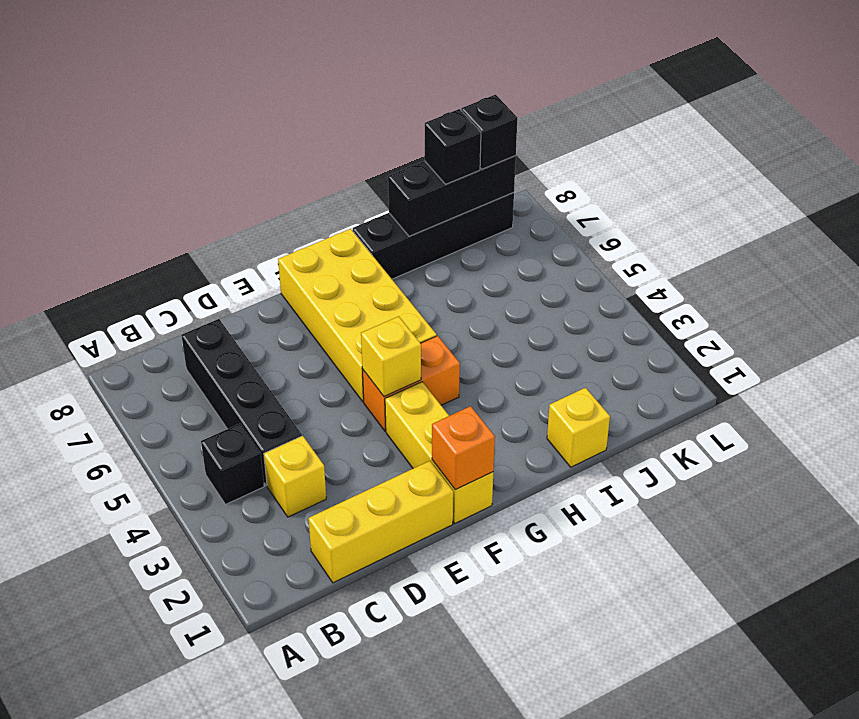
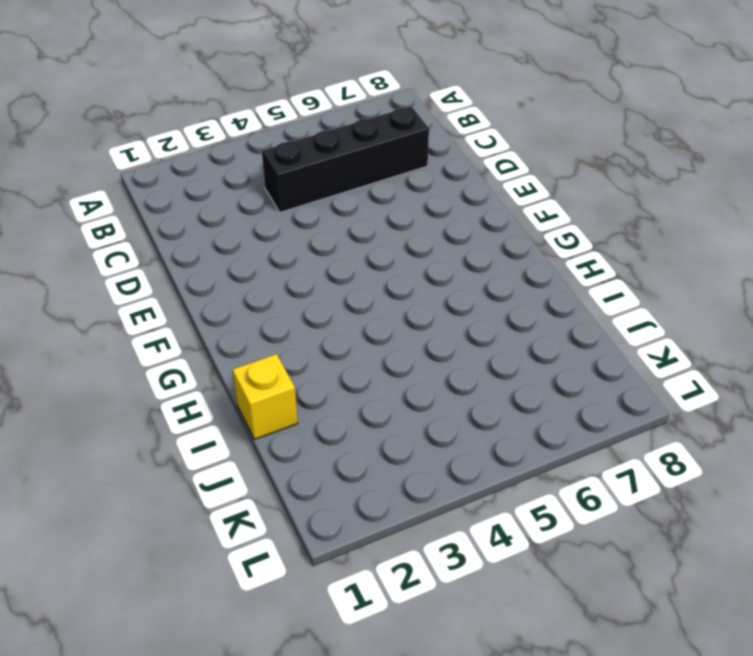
none -> black brick B4 level 1
none -> yellow brick C1:E1 level 1
none -> yellow brick C3 level 1

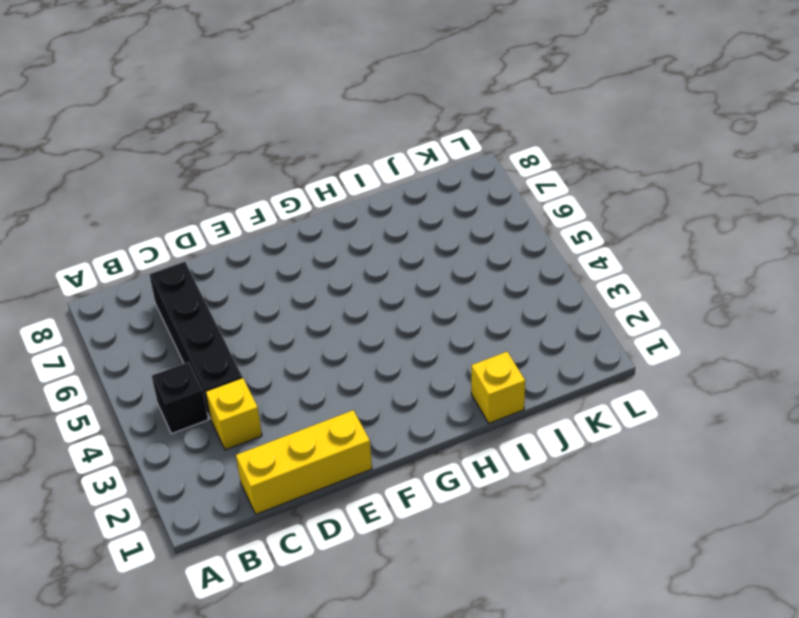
none -> yellow brick F1:F3 level 1
none -> orange brick F4:G4 level 1
none -> yellow brick F5:G8 level 1

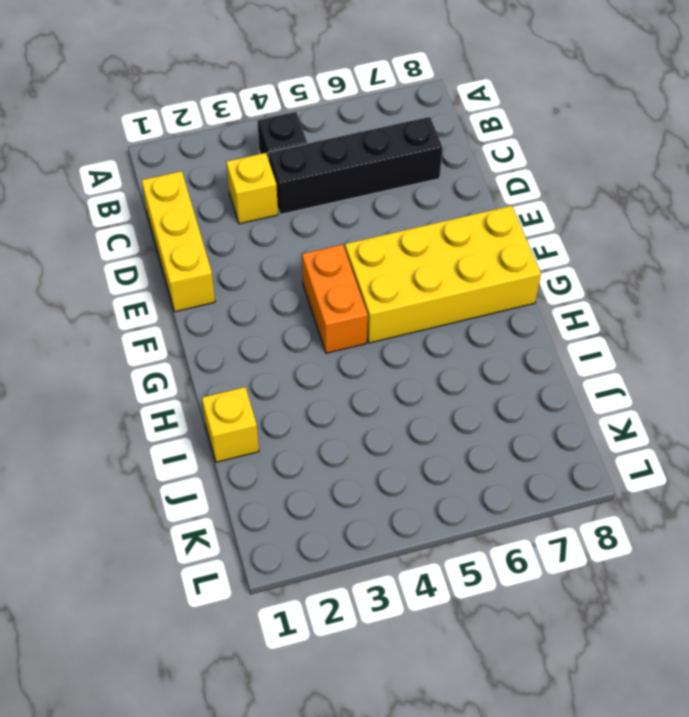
none -> yellow brick F1:F3 level 1
none -> black brick H8:K8 level 1
none -> orange brick F1 level 2

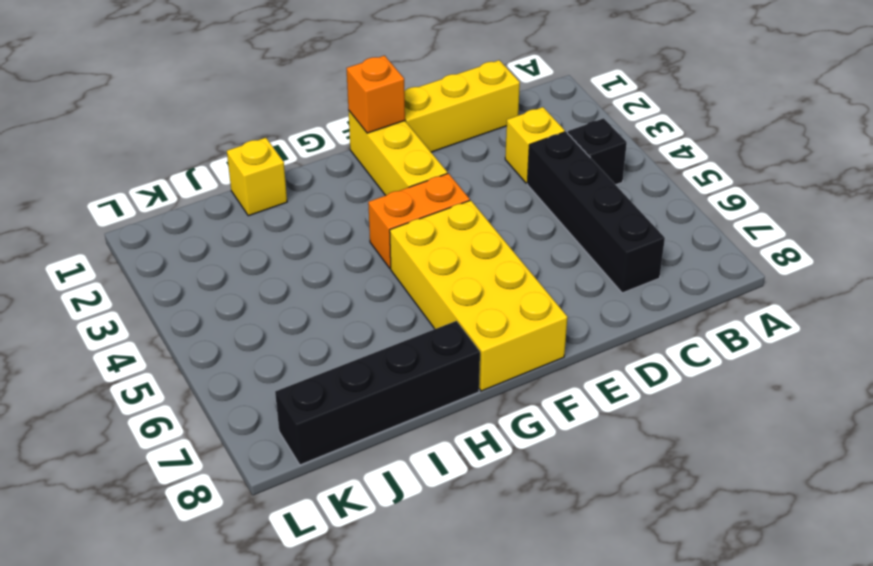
none -> yellow brick F4 level 2
none -> black brick I8:K8 level 2
none -> black brick J8 level 3

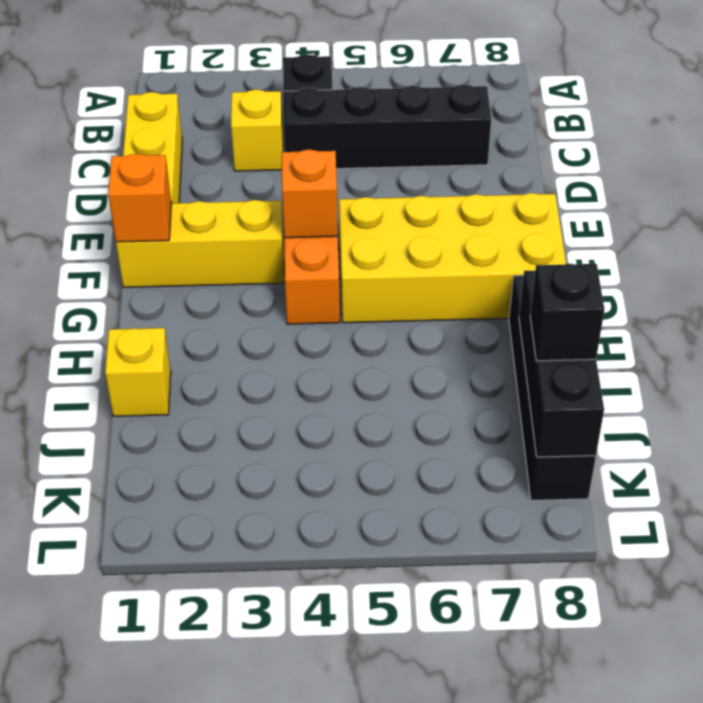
orange brick F4 level 2 -> yellow brick F4 level 2
none -> black brick K8 level 3

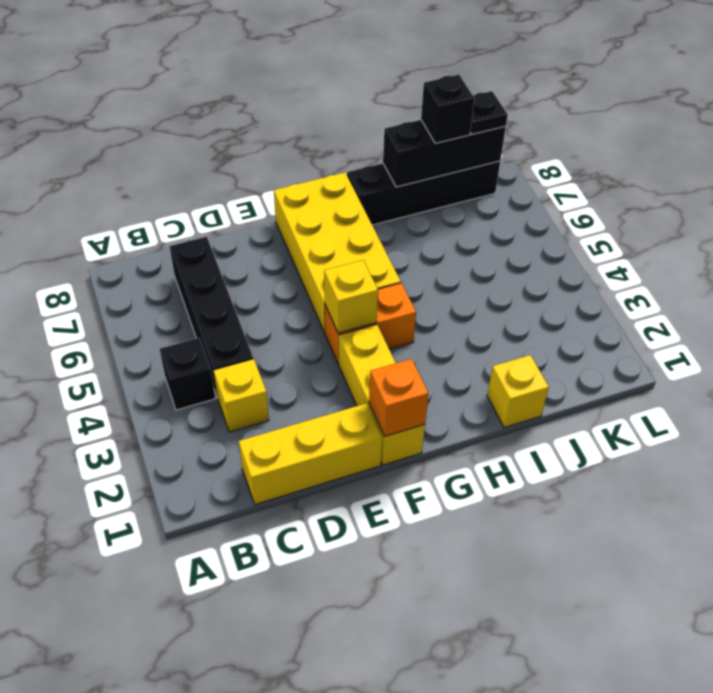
black plate K8 level 3 -> black brick K8 level 3

